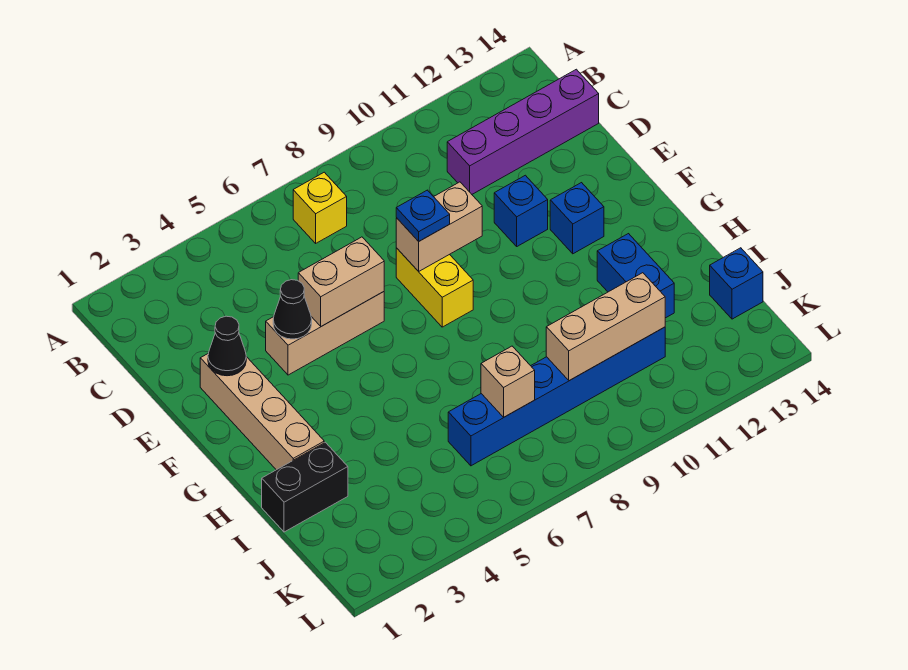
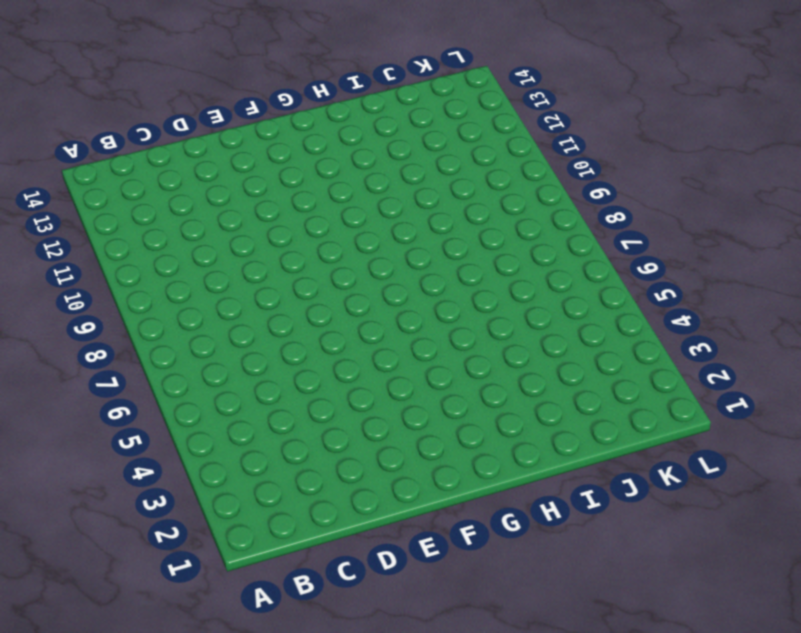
none -> yellow brick B7 level 1
none -> purple brick C11:C14 level 1
none -> tan brick E2:H2 level 1

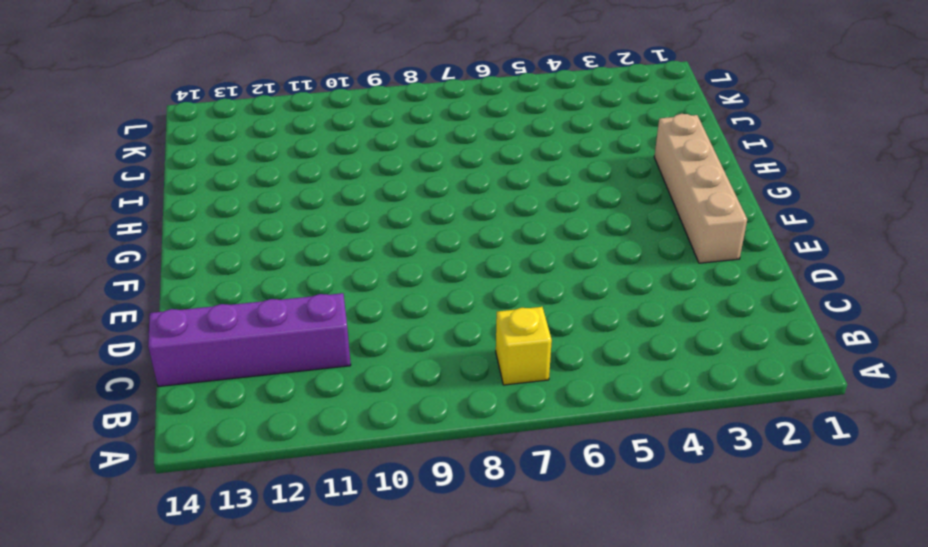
none -> tan brick E4:E6 level 1
none -> yellow brick E8:F8 level 1
none -> blue brick E11 level 1

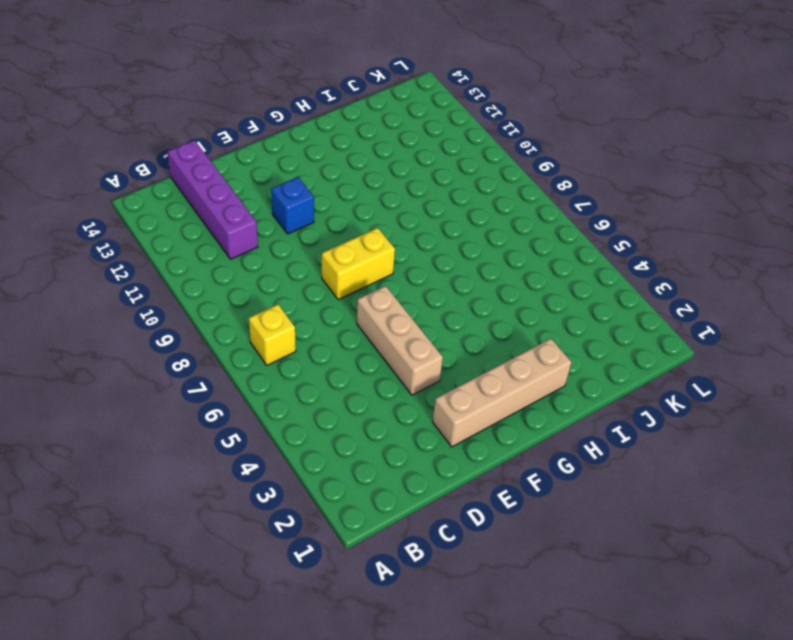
none -> blue brick F12 level 1
none -> blue brick H12:I12 level 1
none -> black brick I1:I2 level 1

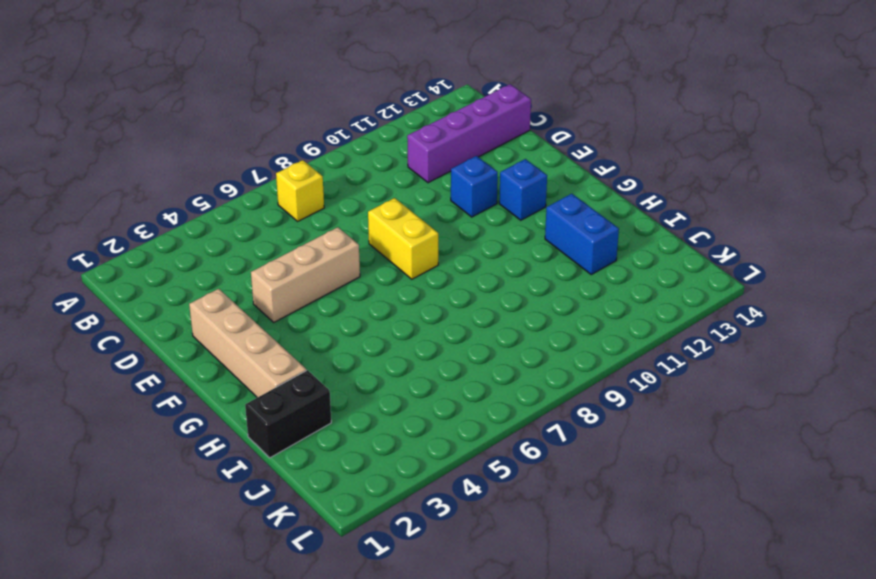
none -> blue brick J6:J11 level 1
none -> blue brick J14 level 1
none -> black cone E2 level 2

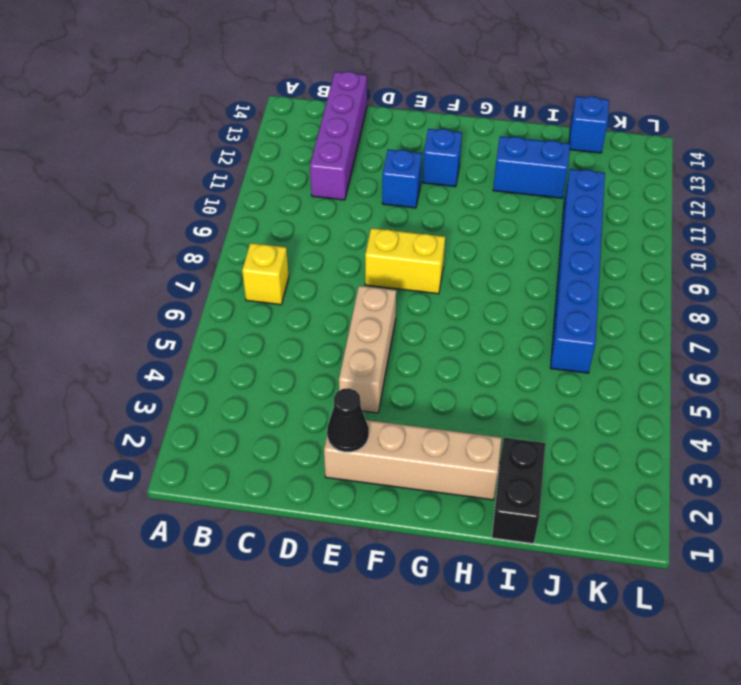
none -> black cone E4 level 2
none -> tan brick E5:E6 level 2
none -> tan brick E8:E9 level 2

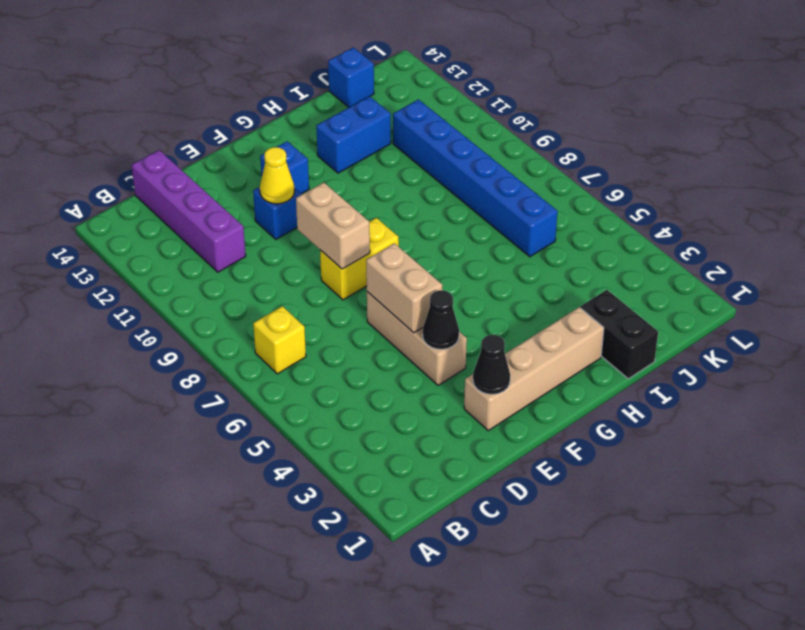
yellow cone E11 level 2 -> none
none -> tan brick J7 level 2
none -> tan brick J9:J11 level 2
none -> blue plate E8 level 3

